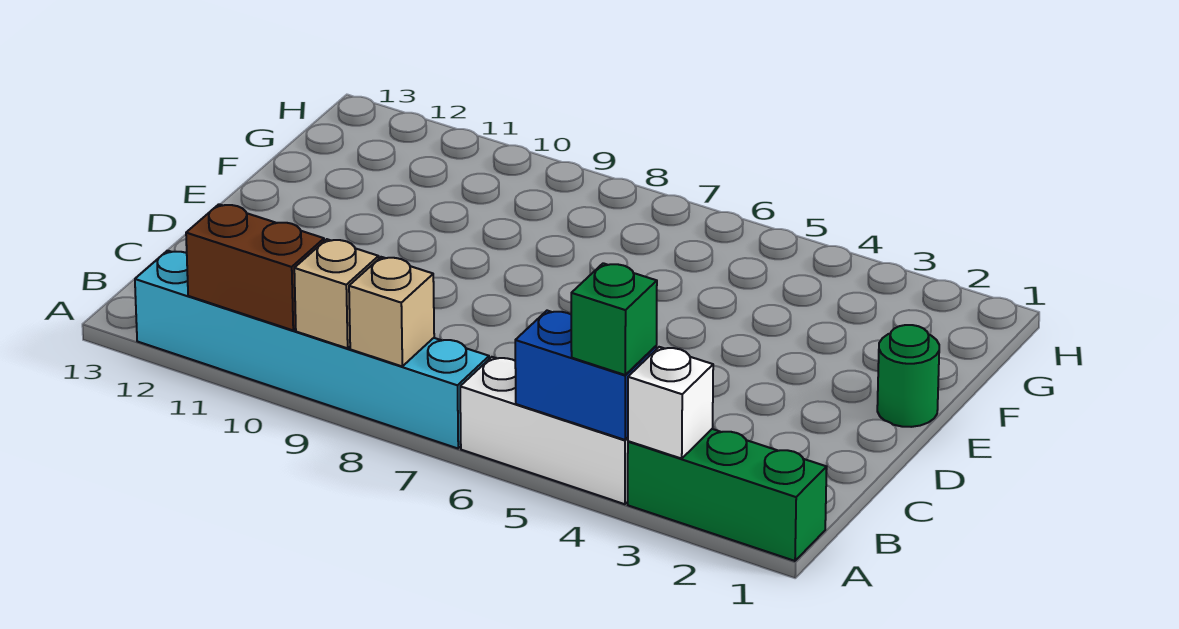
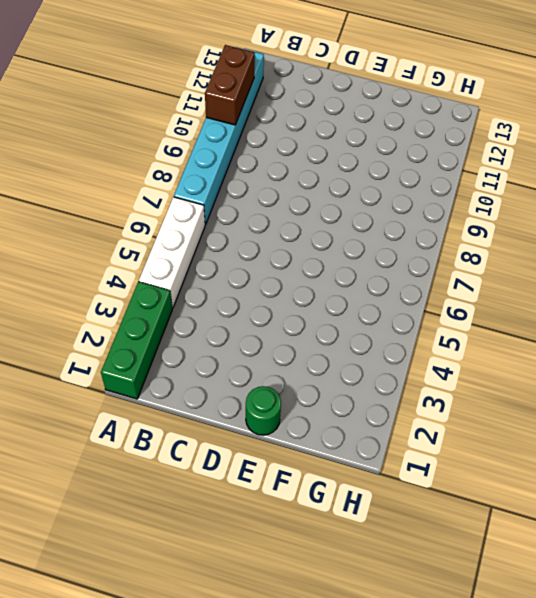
none -> white brick A3 level 2
none -> blue brick A4:A5 level 2

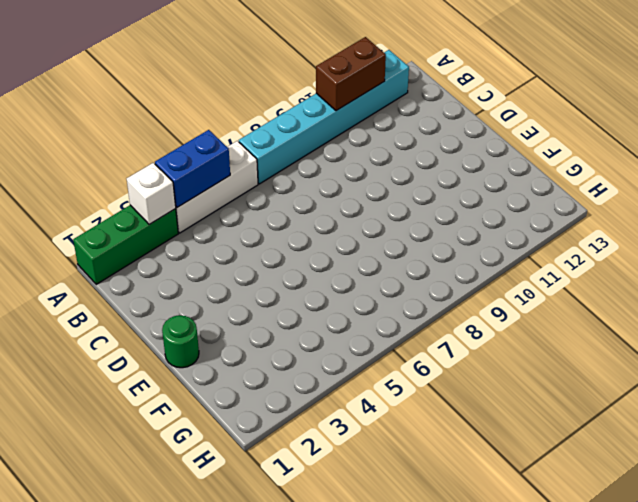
none -> tan brick A8 level 2
none -> tan brick A9 level 2

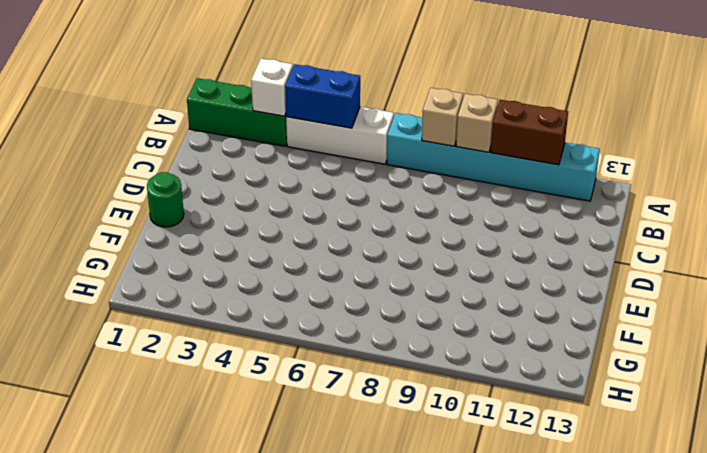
none -> green brick A4 level 3

